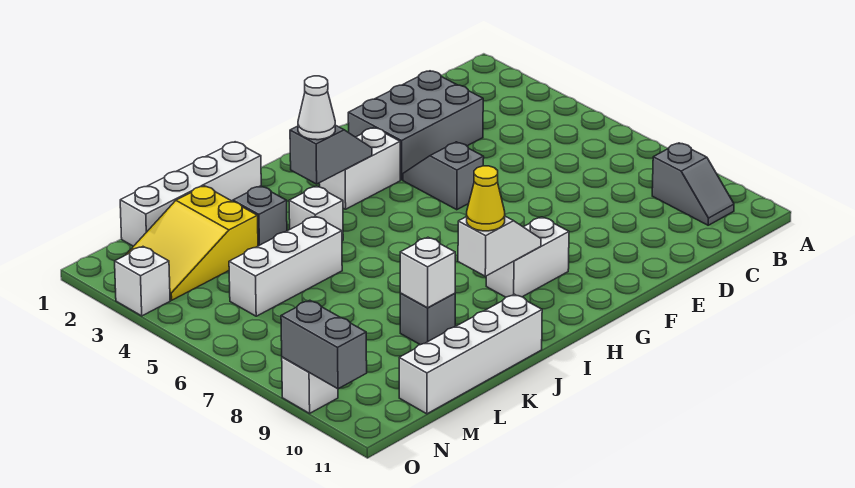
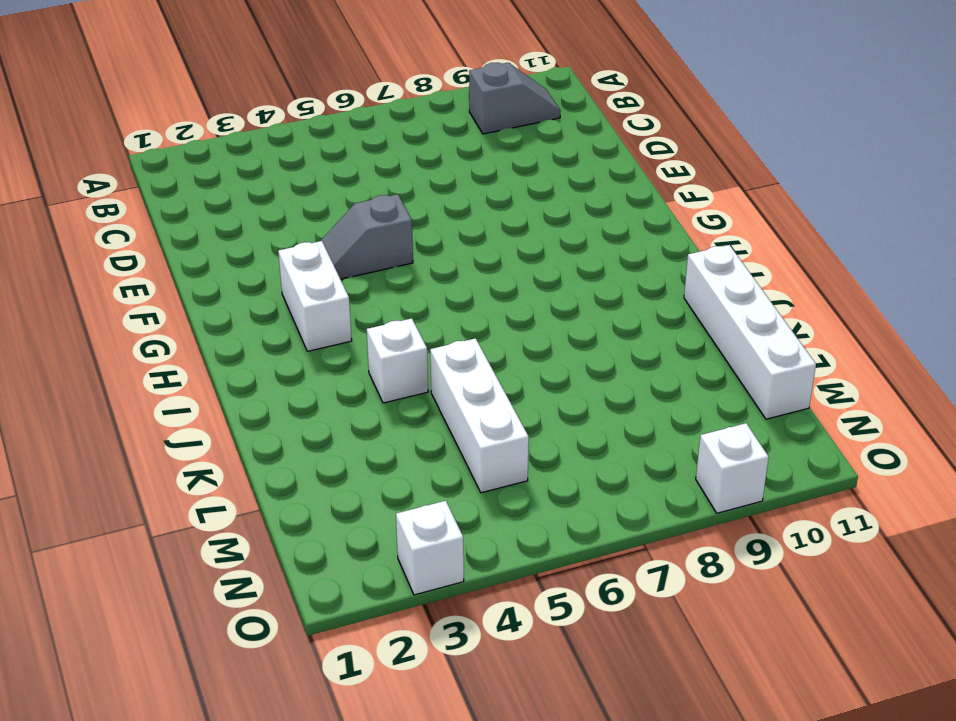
none -> grey brick D2:F3 level 1
none -> white brick G9:H9 level 1
none -> white brick J1:M1 level 1

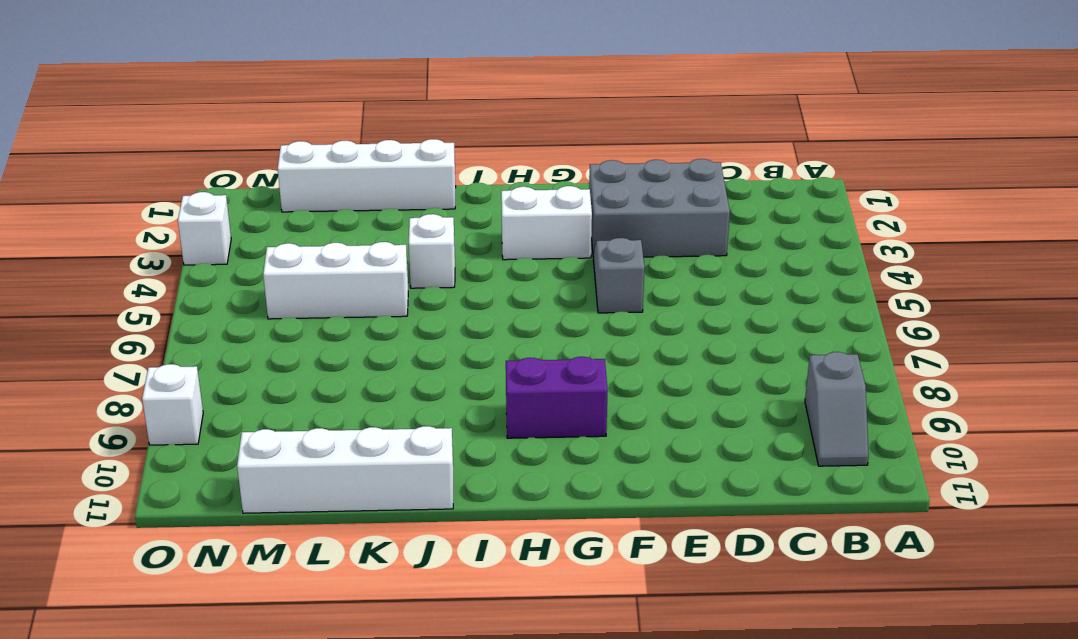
purple brick G9:H9 level 1 -> white brick G9:H9 level 1
none -> grey brick K3 level 1
none -> grey brick K9 level 1
none -> yellow slope L2:N3 level 1 top L

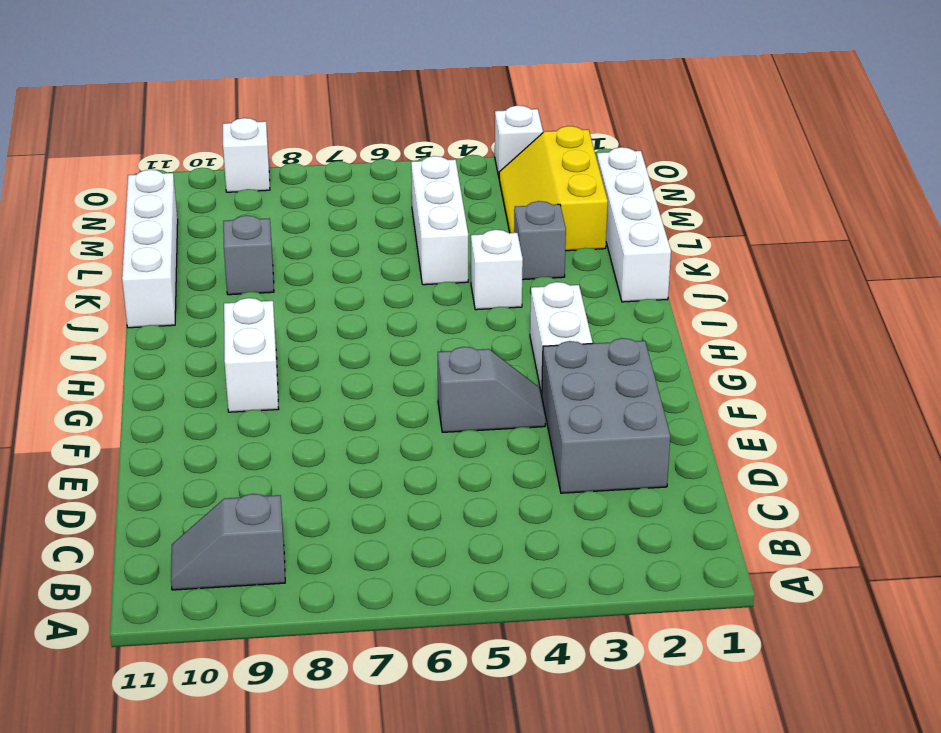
yellow slope L2:N3 level 1 top 2 -> yellow slope L2:N3 level 1 top L
none -> grey slope H3:I3 level 2 top I
none -> white slope H9:I9 level 2 top I
none -> white brick K9 level 2

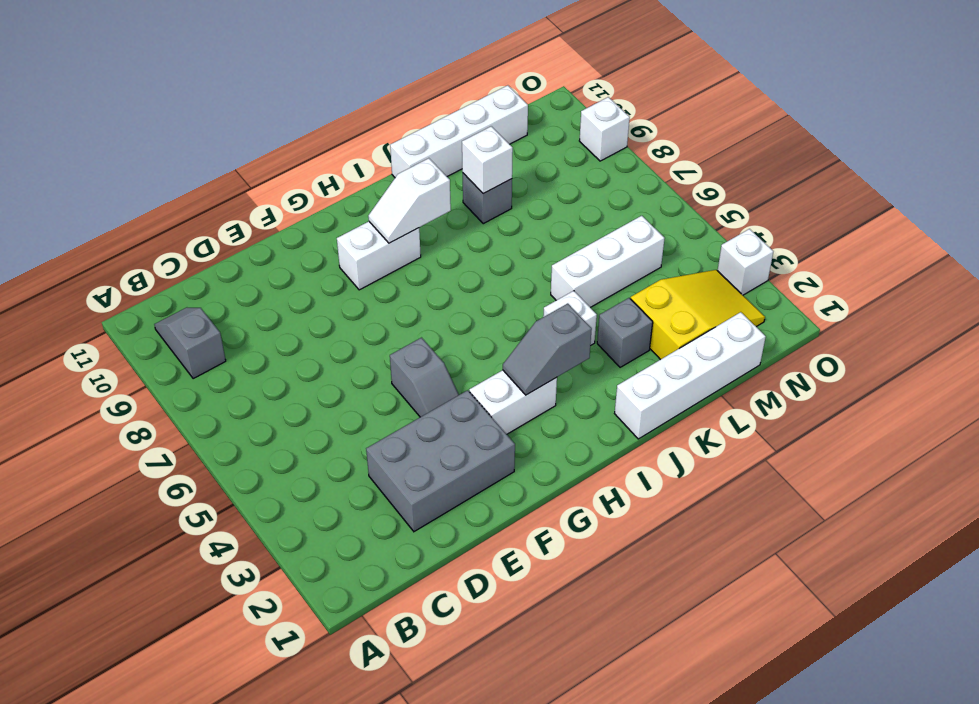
none -> grey brick O9:O10 level 2
none -> white cone I3 level 3
none -> yellow cone I9 level 3

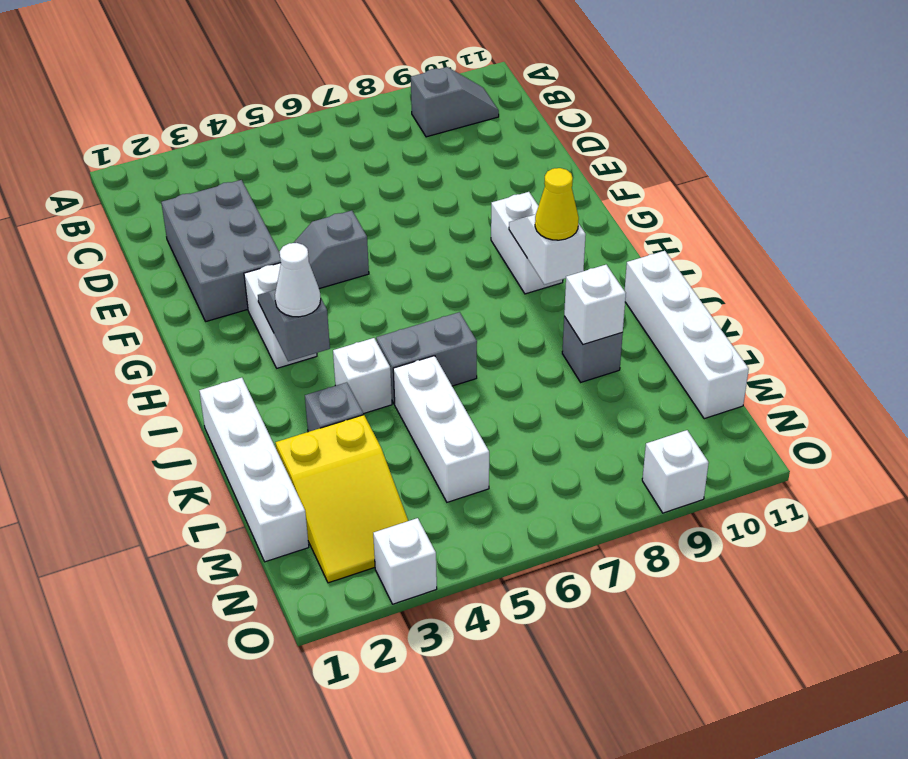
grey brick J5:J6 level 1 -> grey brick O9:O10 level 2

